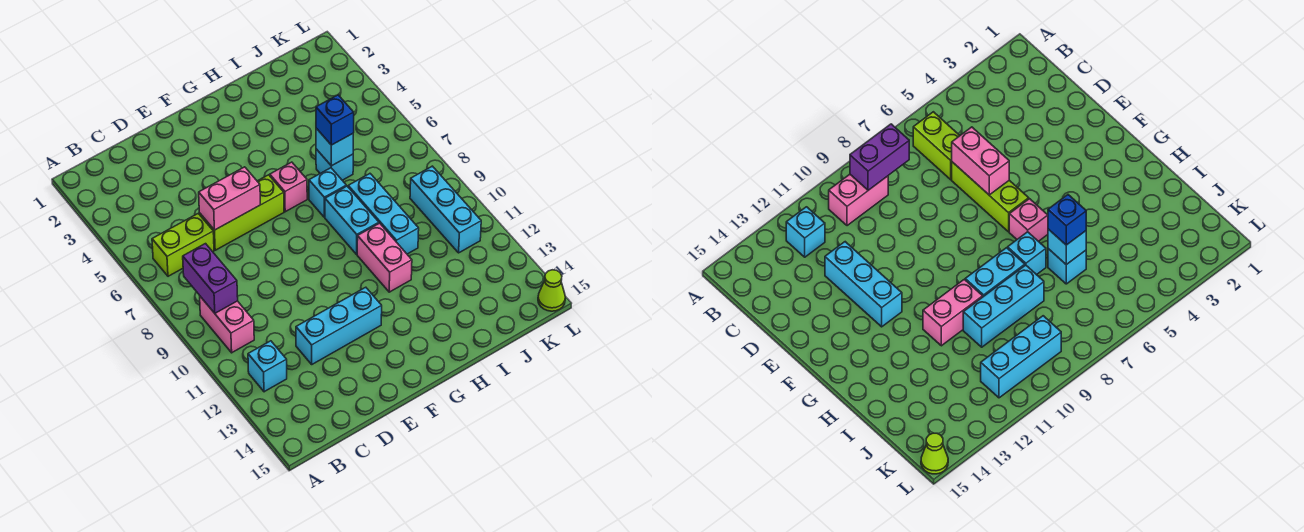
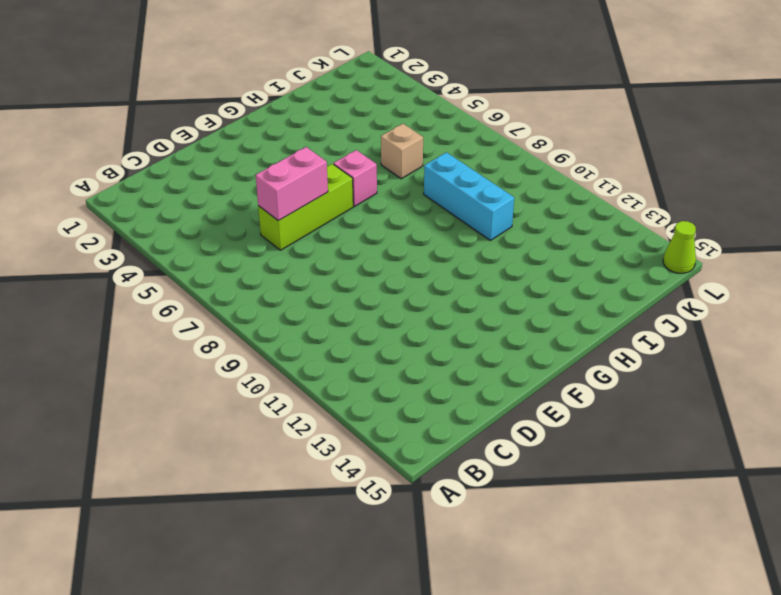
tan brick I6 level 1 -> cyan brick I6 level 1
none -> lime brick B6:C6 level 1
none -> pink brick B9:B10 level 1
none -> cyan brick B12 level 1

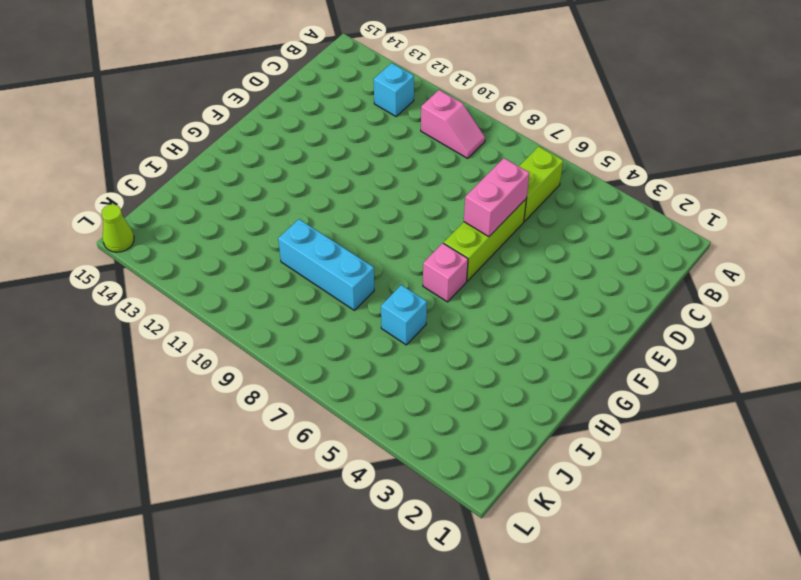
pink slope B9:B10 level 1 top 10 -> pink brick B9:B10 level 1
none -> cyan brick D12:F12 level 1
none -> cyan brick H7 level 1
none -> cyan brick H8:H9 level 1

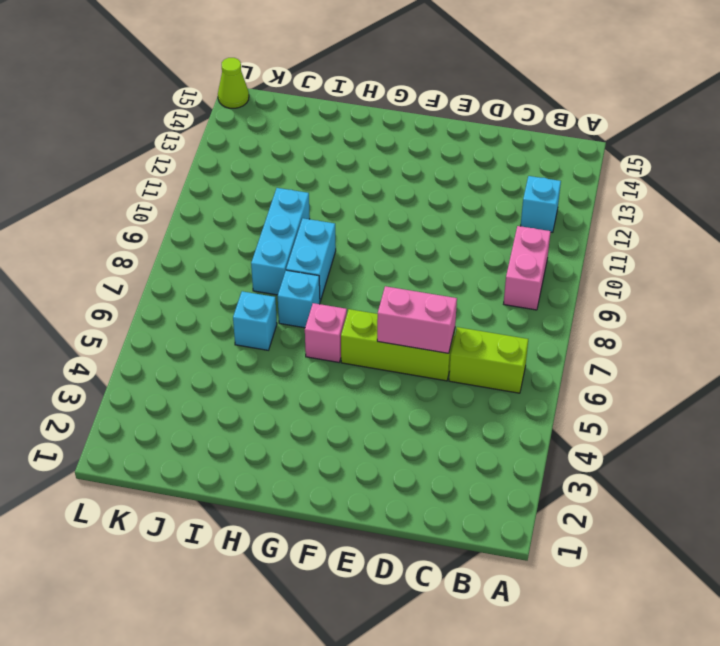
none -> cyan brick D12:F12 level 1
none -> pink brick H10:H11 level 1
none -> cyan brick K9:K11 level 1

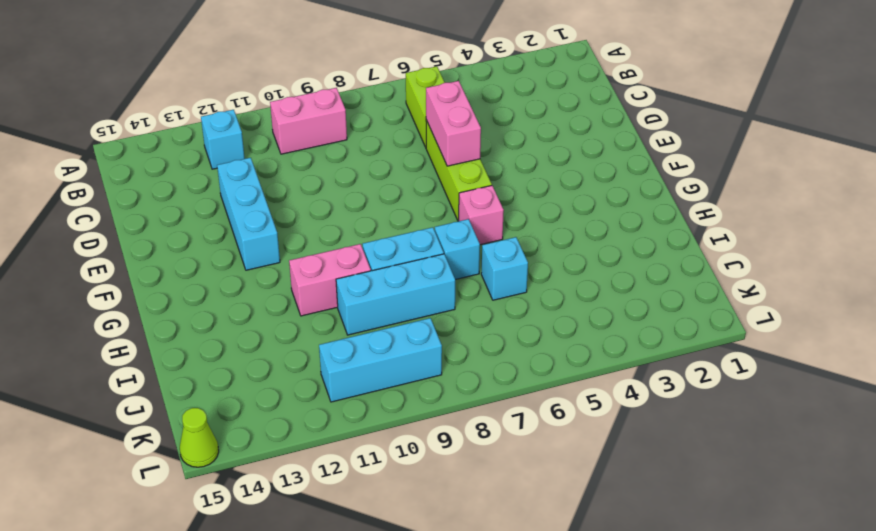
none -> purple brick B8:B9 level 2
none -> cyan brick I6 level 2
none -> blue brick I6 level 3

